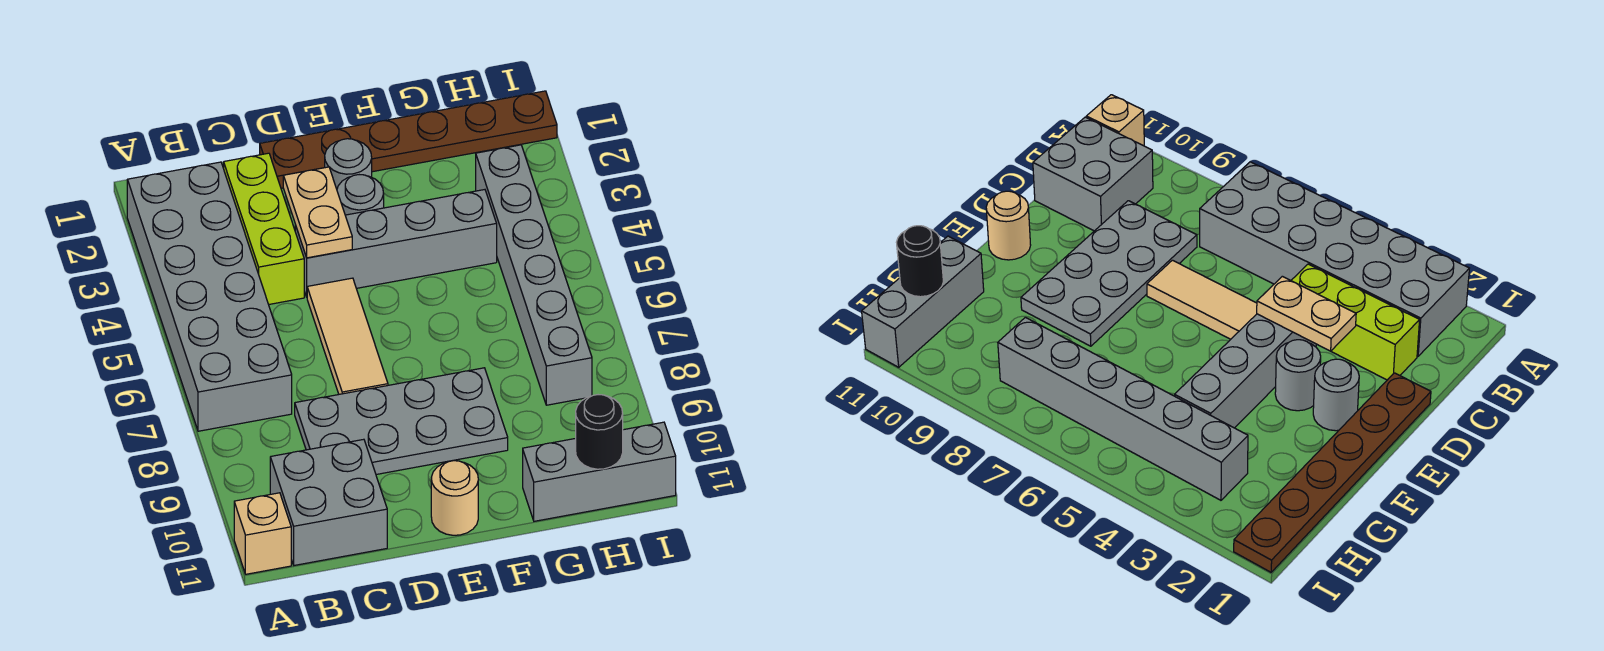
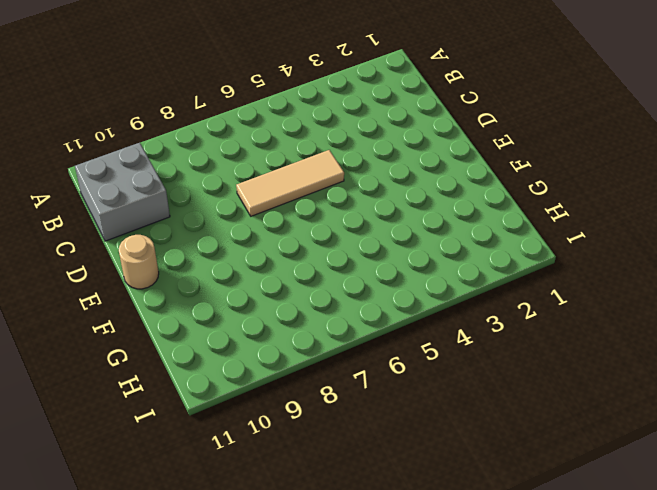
none -> grey brick A2:B7 level 1
none -> tan brick A11 level 1
none -> lime brick C2:C4 level 1

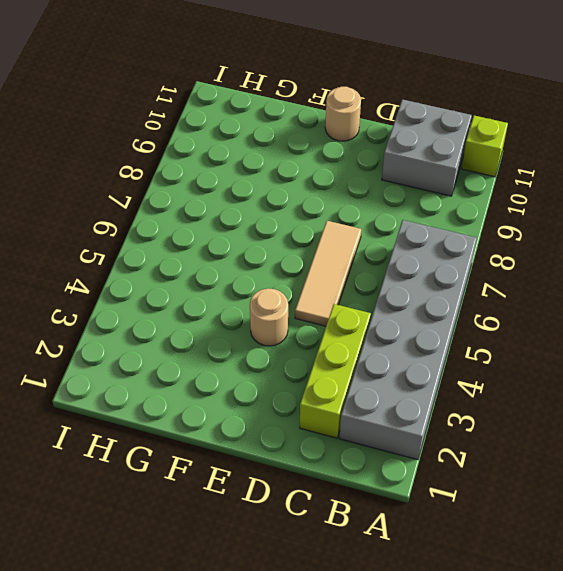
lime brick A11 level 1 -> tan brick A11 level 1
tan round brick E4 level 1 -> grey brick D4:G4 level 1
none -> grey plate C8:F9 level 1
none -> brown plate D1:I1 level 1
none -> grey round brick E2 level 1

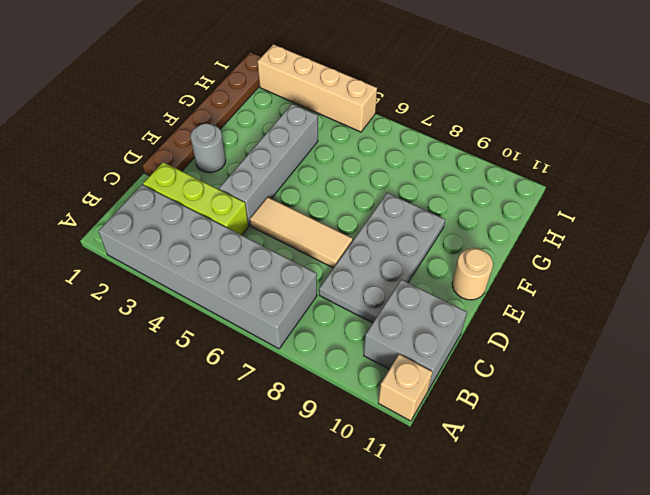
tan brick I2:I5 level 1 -> none
none -> grey round brick E3 level 1
none -> grey brick G11:I11 level 1
none -> grey brick H3:H8 level 1

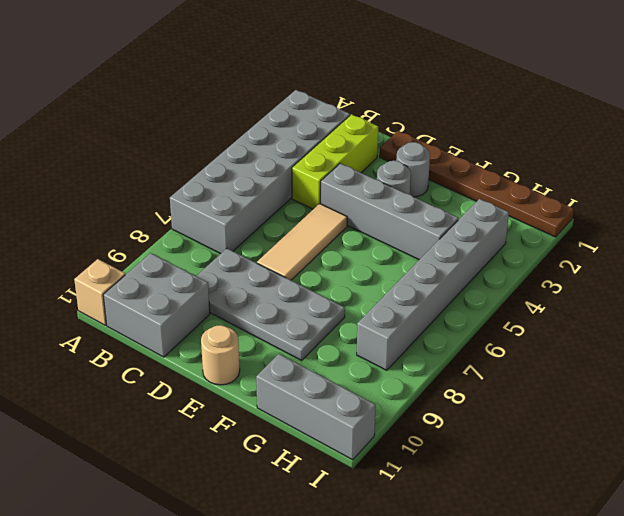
none -> tan plate D3:D4 level 2
none -> black round brick H11 level 2

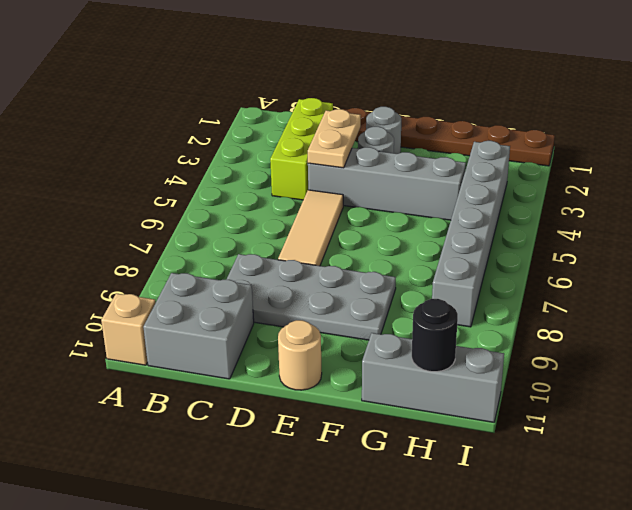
none -> grey brick A2:B7 level 1

